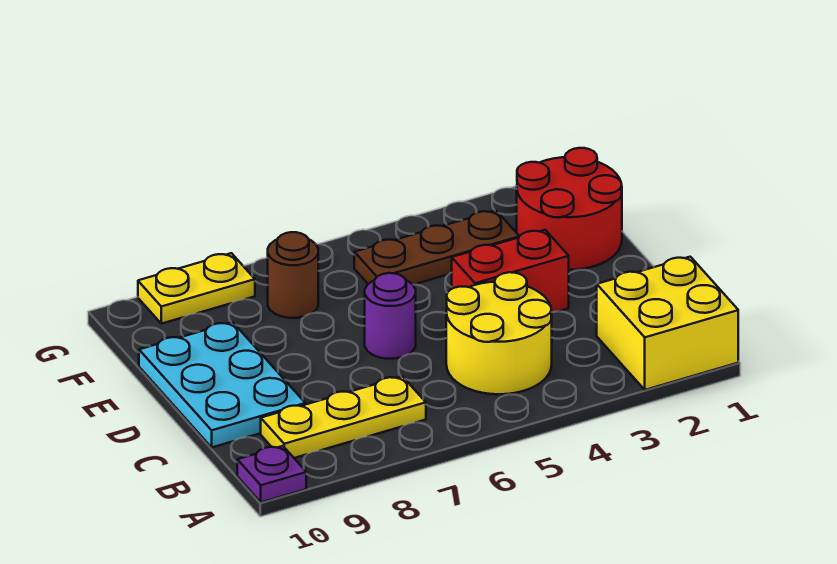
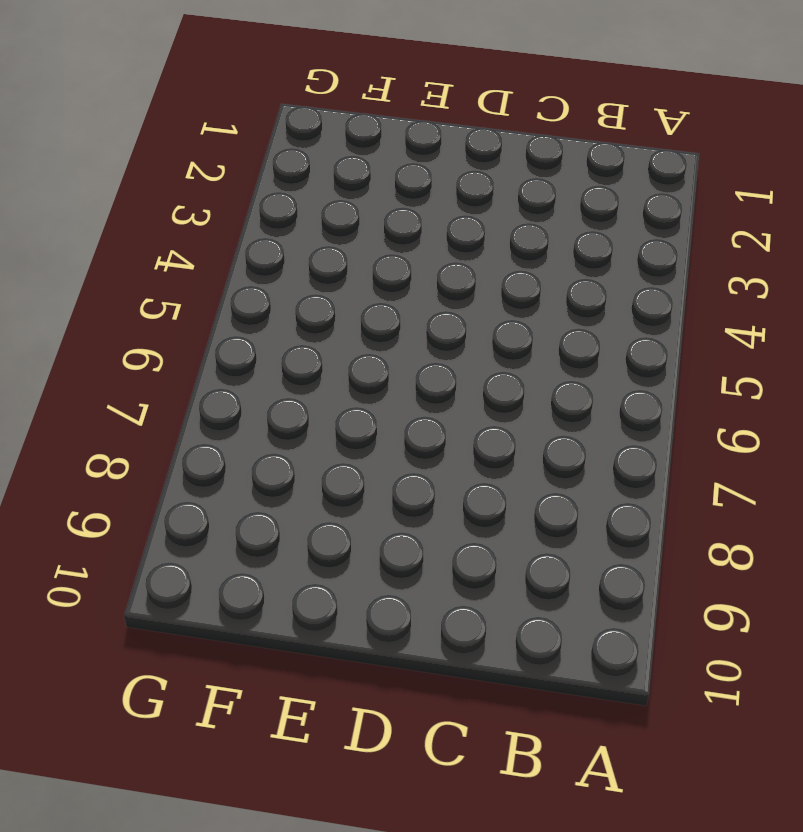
none -> yellow brick A1:B2 level 1
none -> purple plate A10 level 1

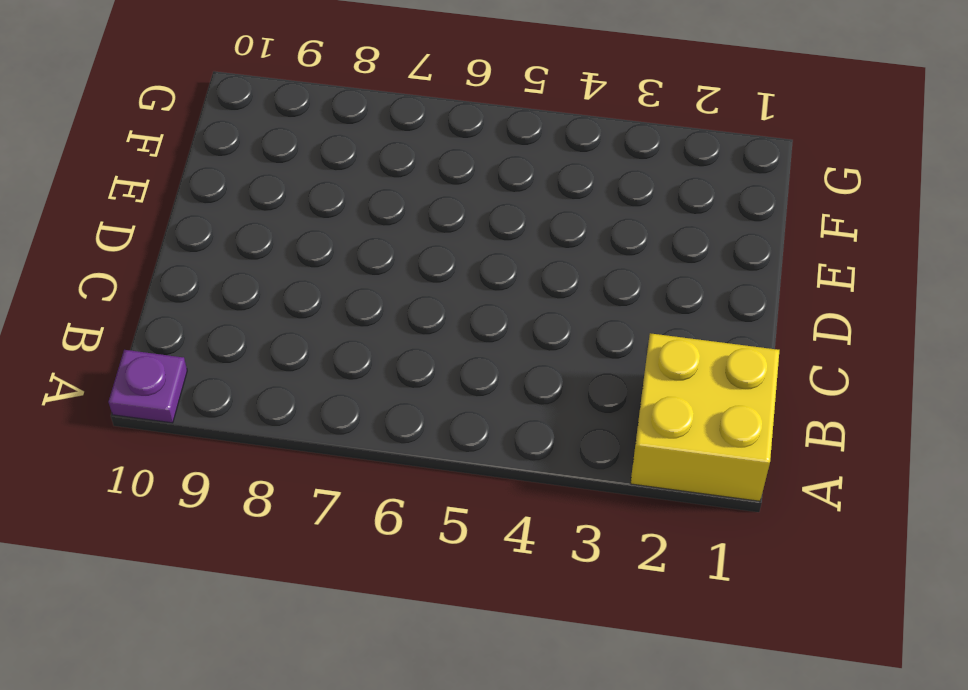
none -> yellow round brick B4:C5 level 1
none -> yellow plate B7:B9 level 1

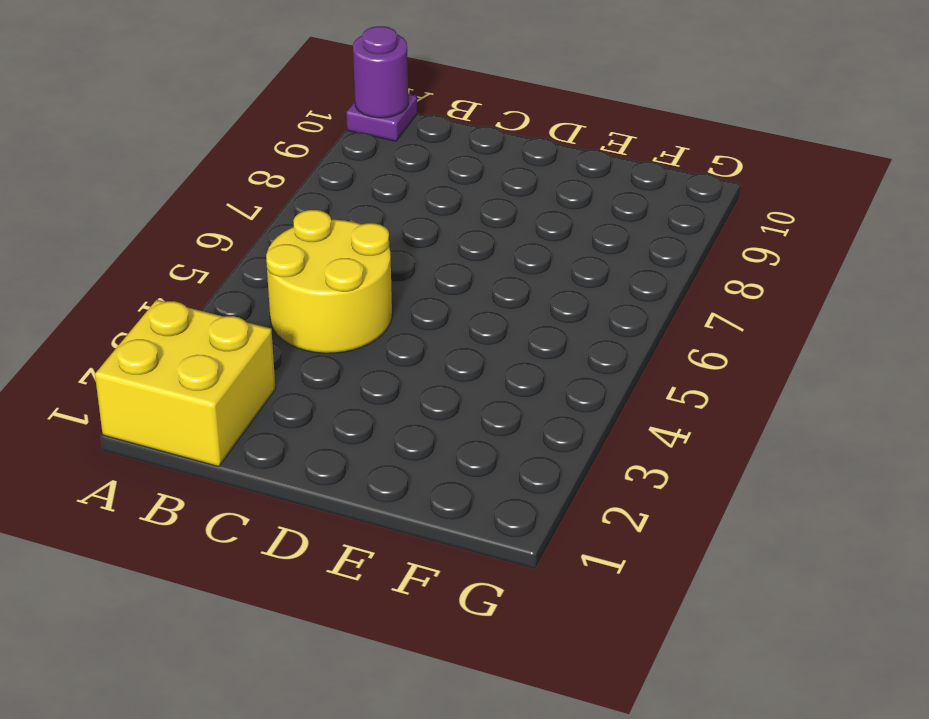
purple round brick A10 level 2 -> purple round brick D6 level 1
none -> yellow plate B7:B9 level 1
none -> cyan plate C9:E10 level 1

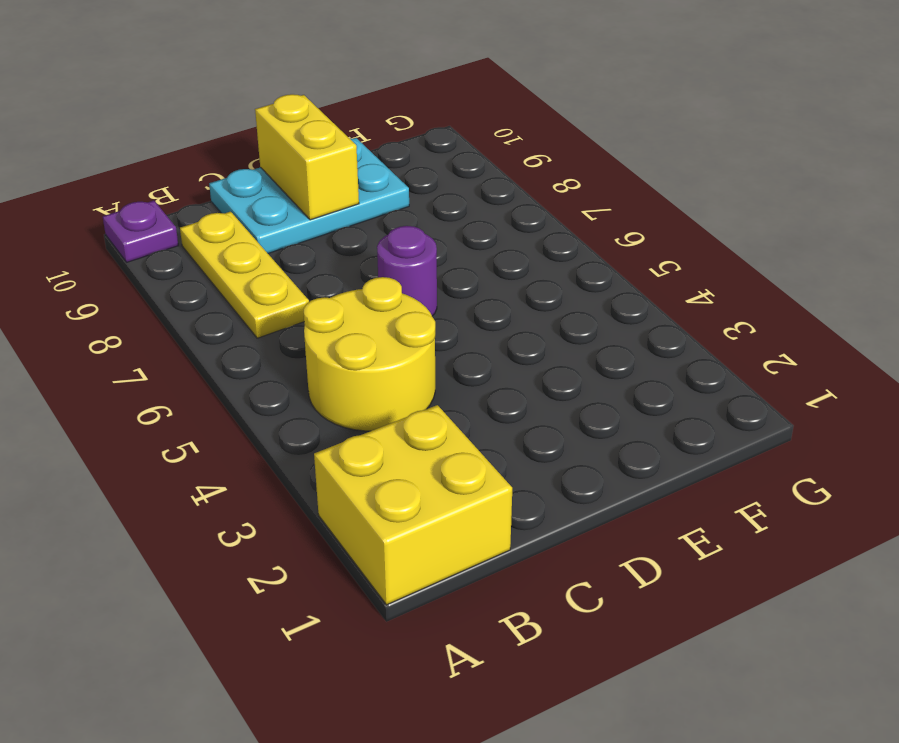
yellow brick D9:D10 level 2 -> none
none -> red brick D3:D4 level 1
none -> red round brick E1:F2 level 1

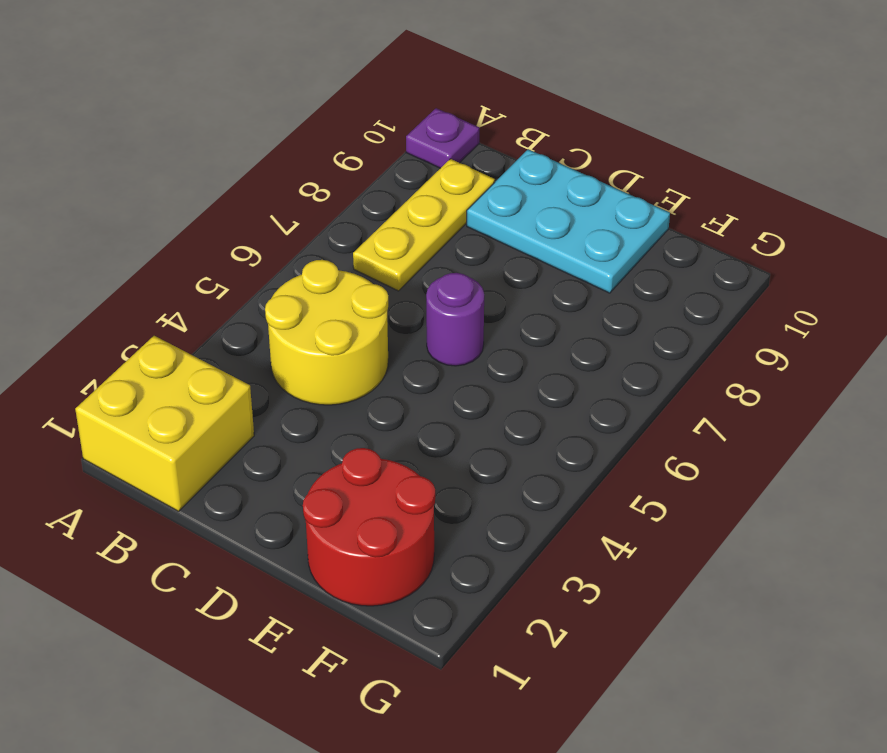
none -> red brick D3:D4 level 1
none -> brown plate F3:F5 level 1

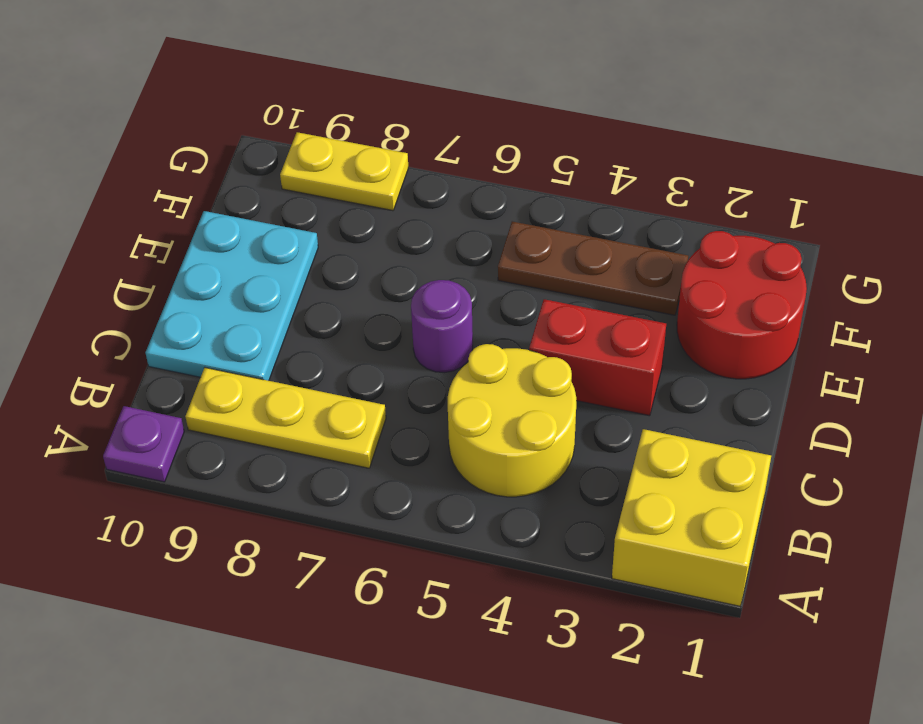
none -> brown round brick F7 level 1

